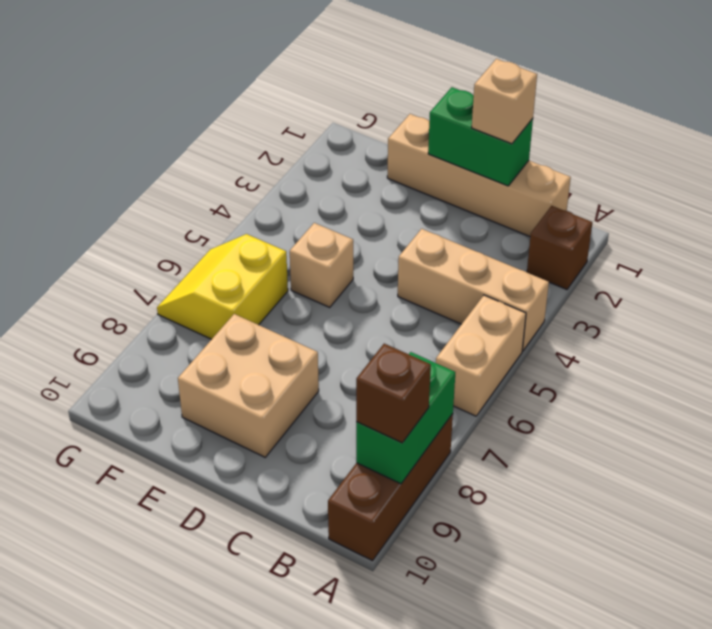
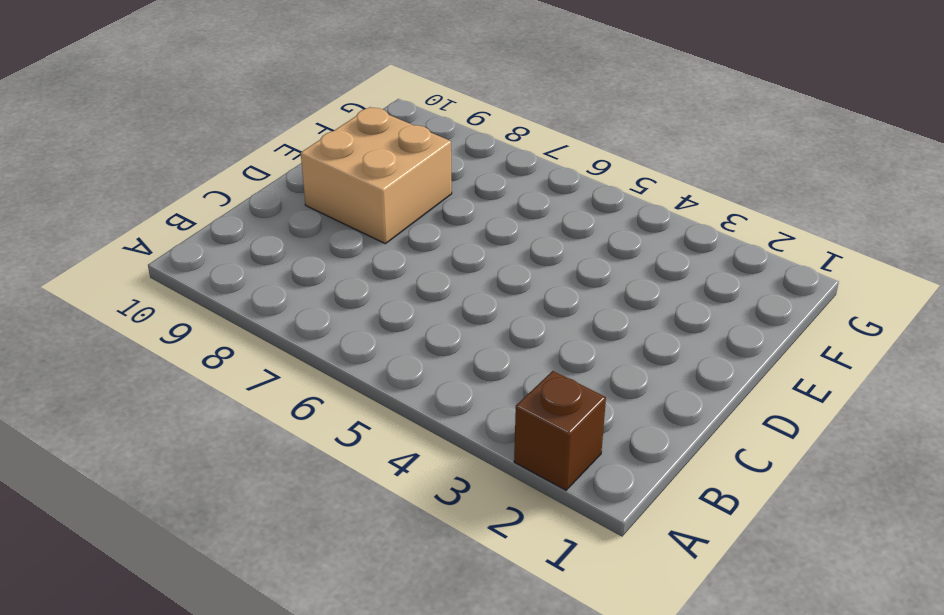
none -> tan brick A4:C4 level 1
none -> tan brick A5:A6 level 1
none -> brown brick A8:A10 level 1

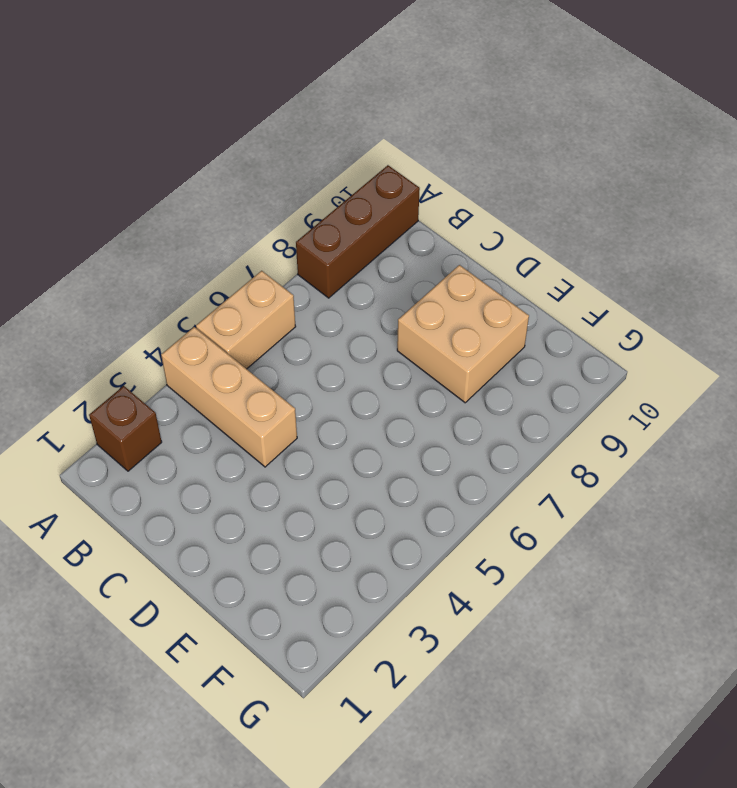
none -> tan brick B1:E1 level 1
none -> tan brick E5 level 1
none -> yellow slope F6:G7 level 1 top F

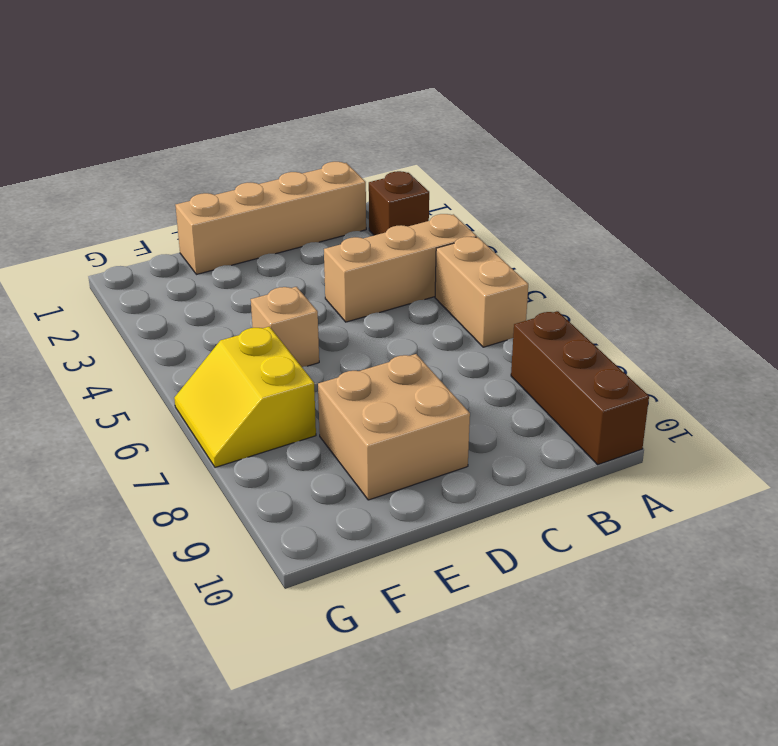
none -> green brick A8:A9 level 2
none -> green brick C1:D1 level 2
none -> brown brick A9 level 3

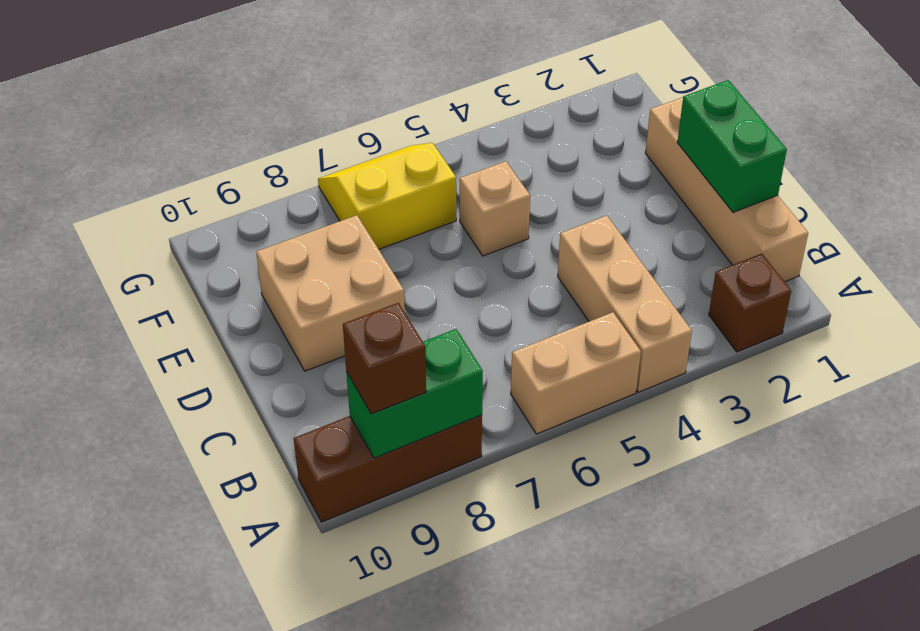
none -> tan brick C1 level 3

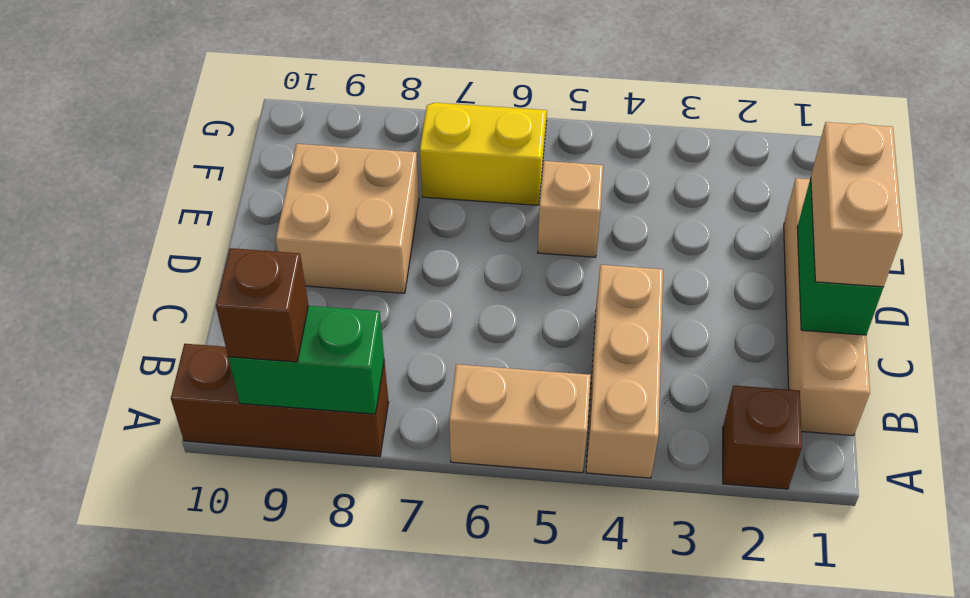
tan brick C1:D1 level 3 -> tan brick C1 level 3

